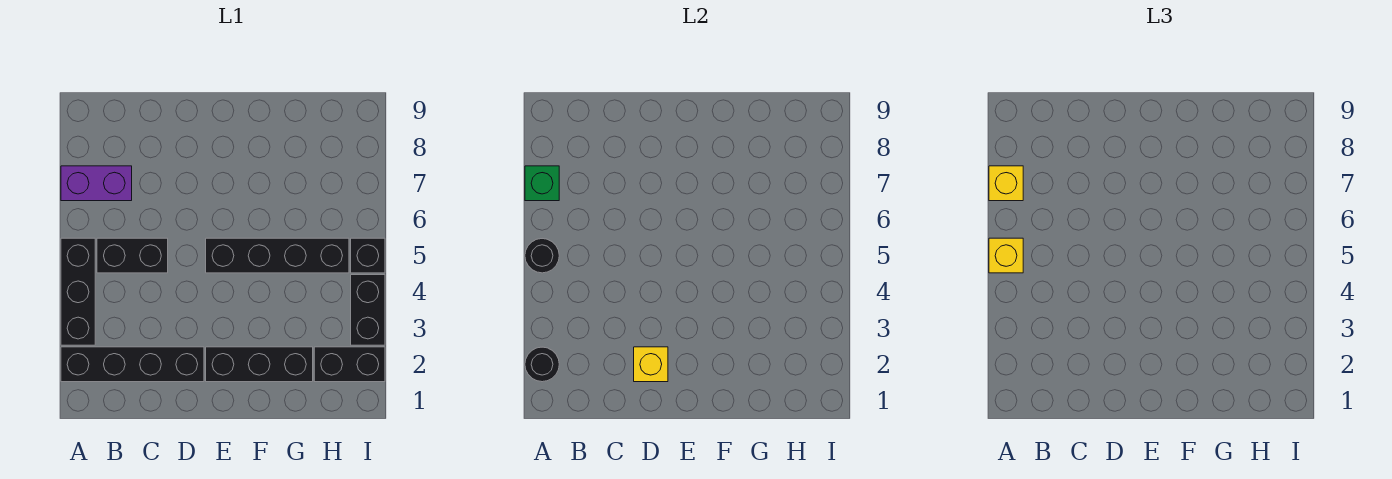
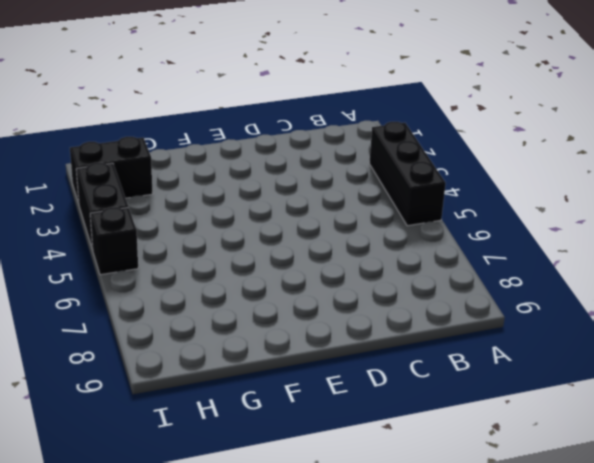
none -> black brick A2:D2 level 1
none -> purple brick A7:B7 level 1
none -> black brick B5:C5 level 1

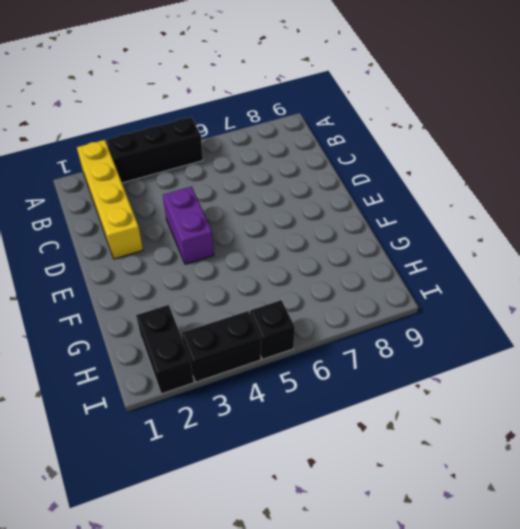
yellow brick A2:D2 level 1 -> black brick A2:D2 level 1
purple brick D4:E4 level 1 -> purple brick A7:B7 level 1
none -> black brick B5:C5 level 1
none -> black brick E2:G2 level 1
none -> black brick E5:H5 level 1

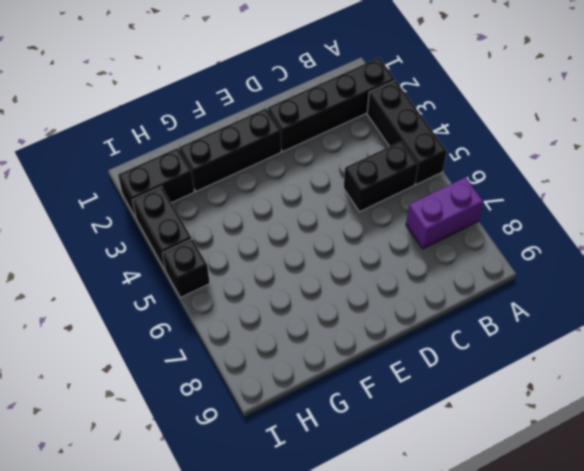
none -> black brick E5:H5 level 1
none -> black round brick A2 level 2
none -> black round brick A5 level 2

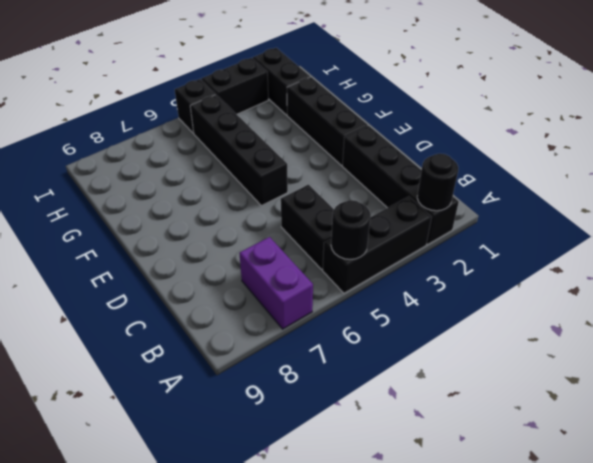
none -> green brick A7 level 2
none -> yellow brick D2 level 2
none -> yellow brick A5 level 3

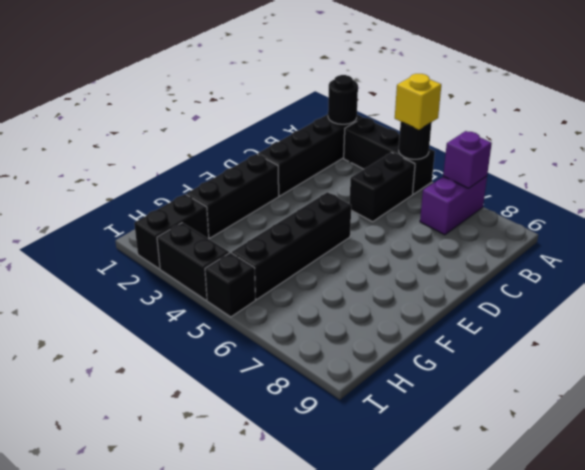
purple brick A7 level 2 -> green brick A7 level 2
none -> yellow brick D2 level 2
none -> yellow brick A7 level 3

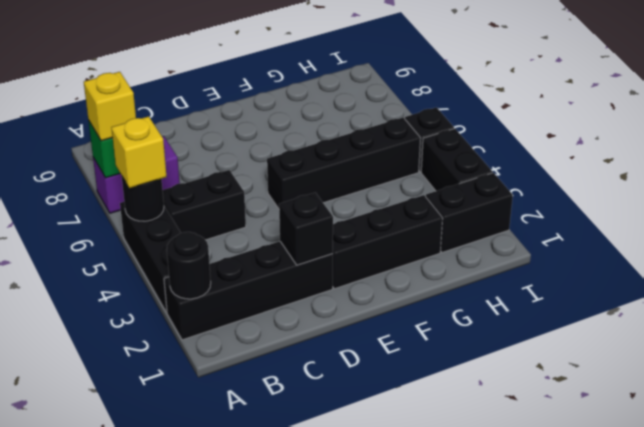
black brick D2 level 2 -> yellow brick D2 level 2

